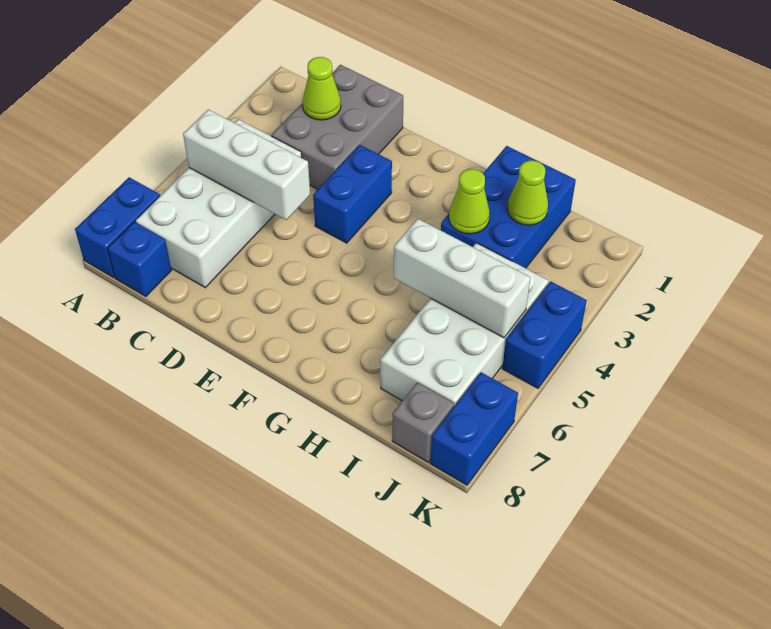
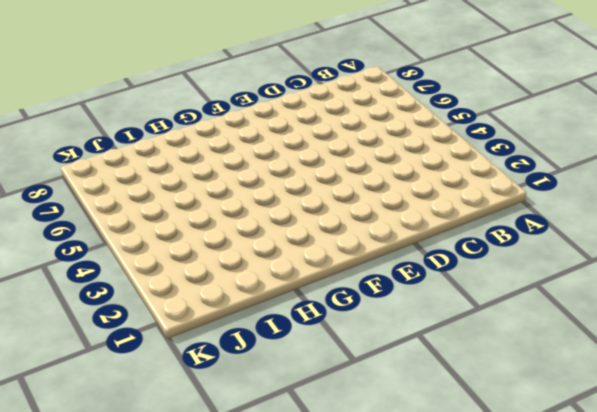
none -> blue brick A7:A8 level 1
none -> white brick B4:C7 level 1
none -> blue brick B8 level 1

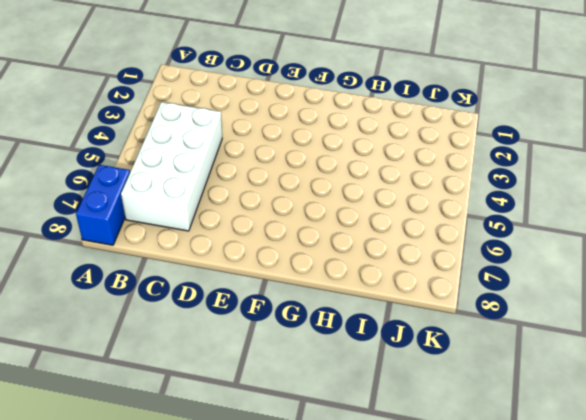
none -> blue brick B8 level 1
none -> grey brick C1:D3 level 1
none -> blue brick E3:E4 level 1

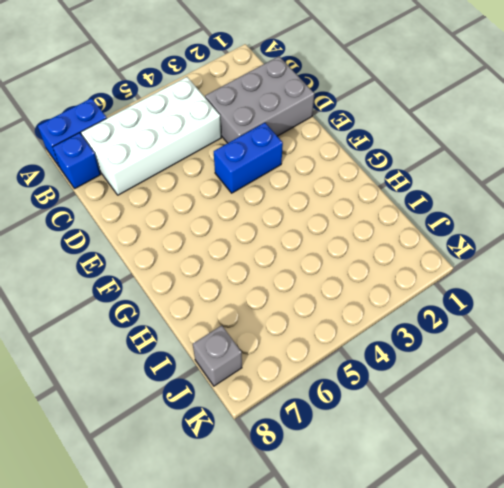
none -> blue brick H1:I3 level 1
none -> white brick I4:J7 level 1
none -> blue brick K4:K5 level 1

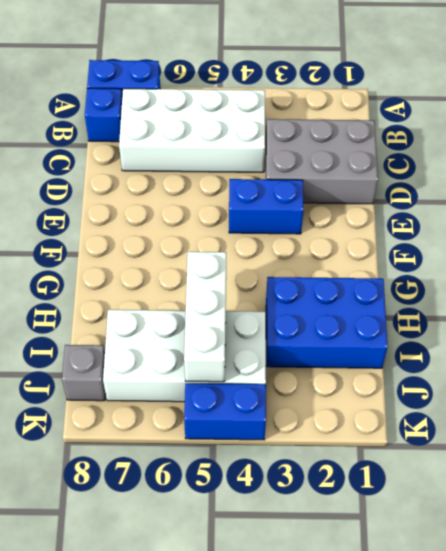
none -> blue brick K7:K8 level 1
none -> white brick B5:D5 level 2
none -> lime cone C2 level 2

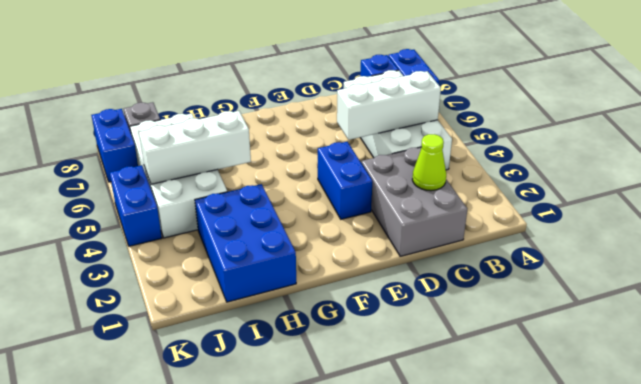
none -> lime cone H3 level 2
none -> lime cone I2 level 2

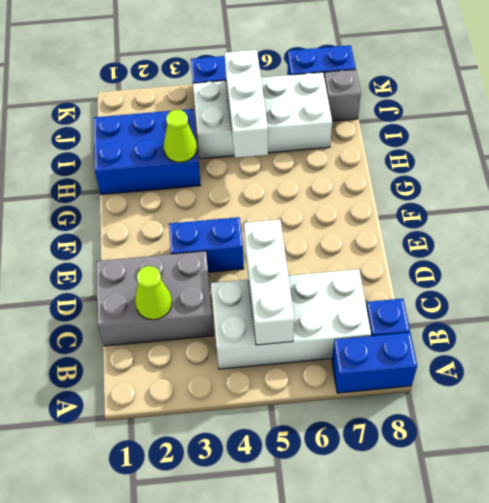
none -> lime cone I2 level 2

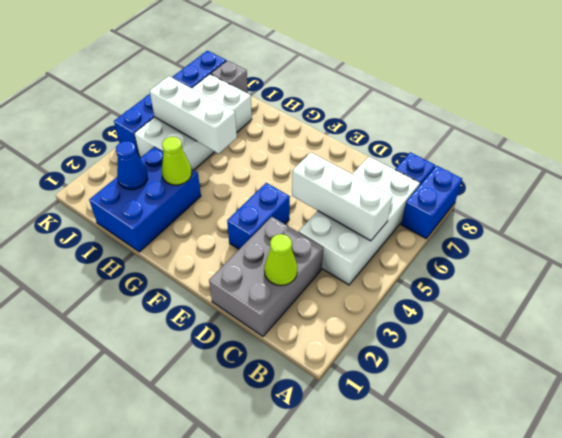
blue cone I2 level 2 -> lime cone I2 level 2

